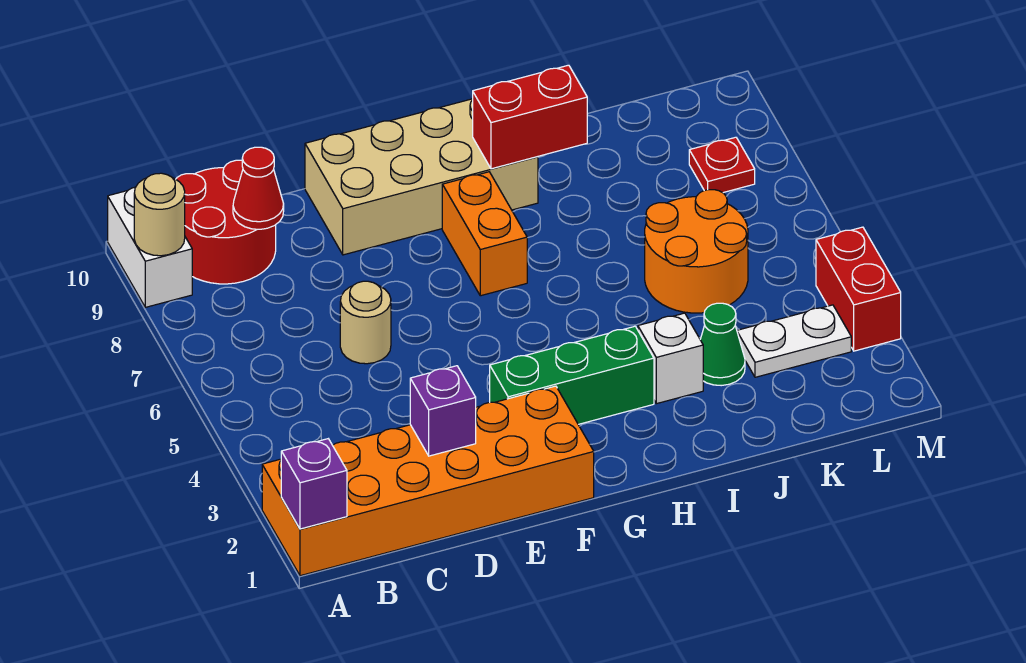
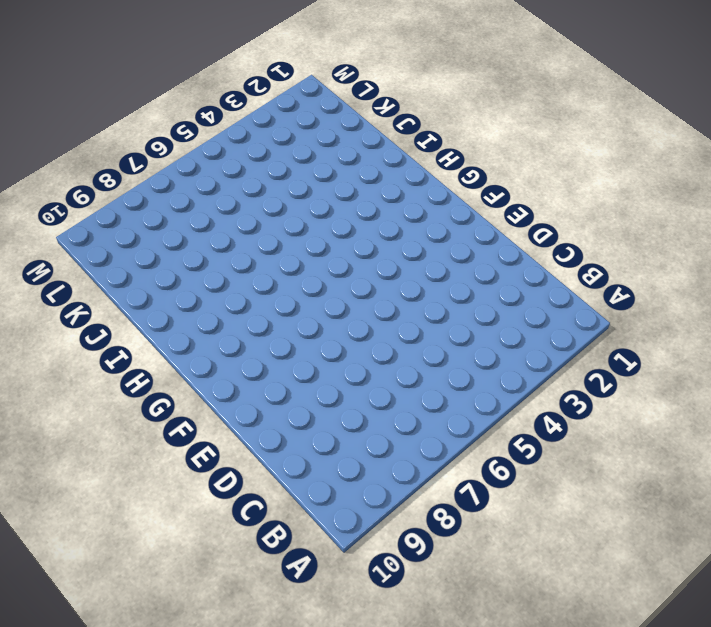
none -> orange brick A1:F2 level 1
none -> white brick A9:A10 level 1
none -> red round brick B9:C10 level 1

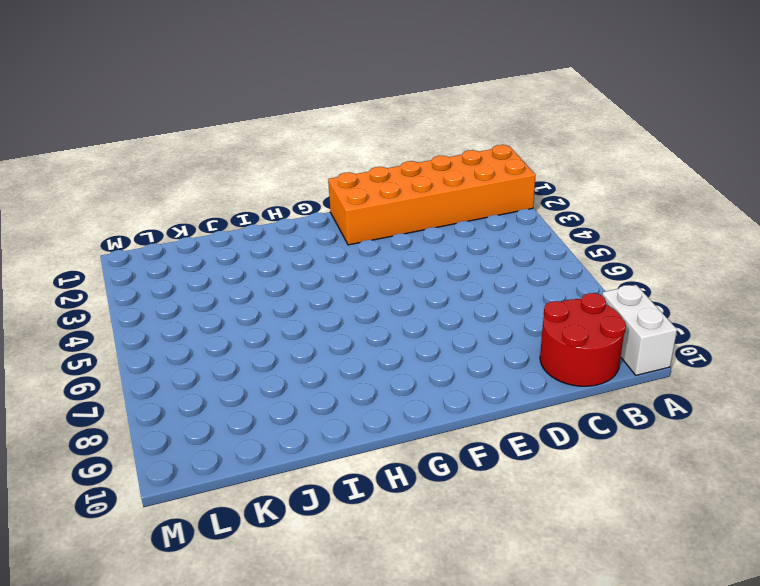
none -> tan round brick D6 level 1
none -> tan brick E9:H10 level 1
none -> green brick F3:H3 level 1

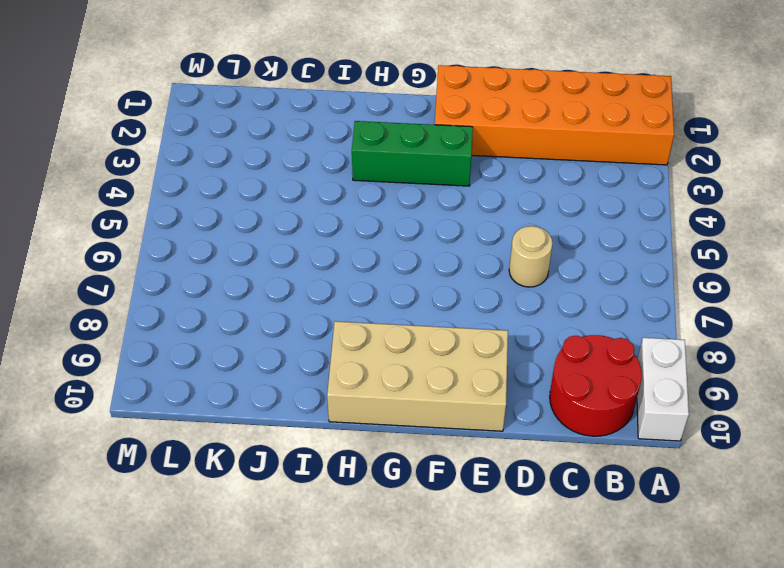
none -> orange brick G7:G8 level 1
none -> white brick I3 level 1
none -> green cone J3 level 1

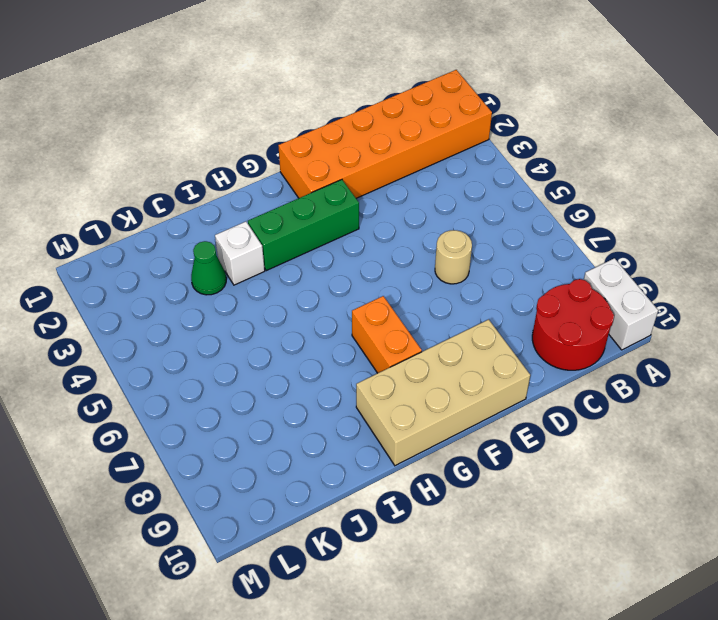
none -> orange round brick J5:K6 level 1
none -> white plate K3:L3 level 1
none -> red plate L8 level 1

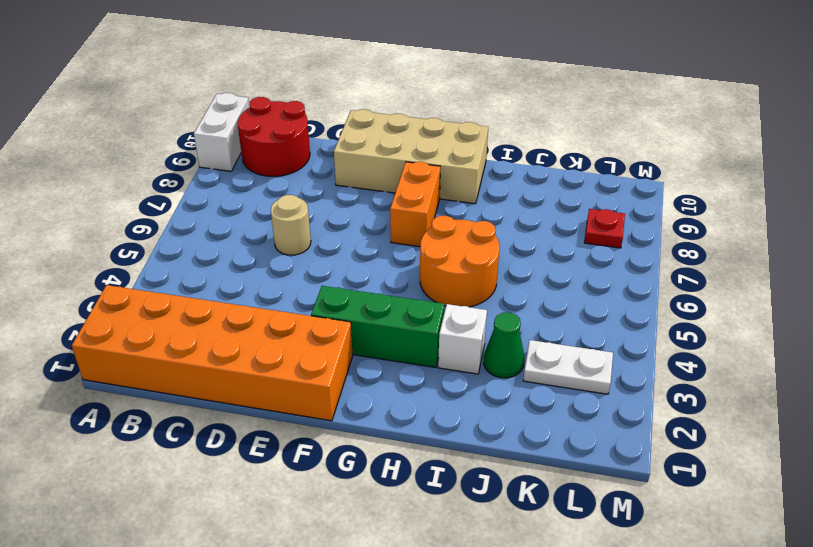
orange round brick H5:I6 level 1 -> orange round brick J5:K6 level 1
none -> red brick M3:M4 level 1
none -> purple brick A1 level 2
none -> tan round brick A9 level 2

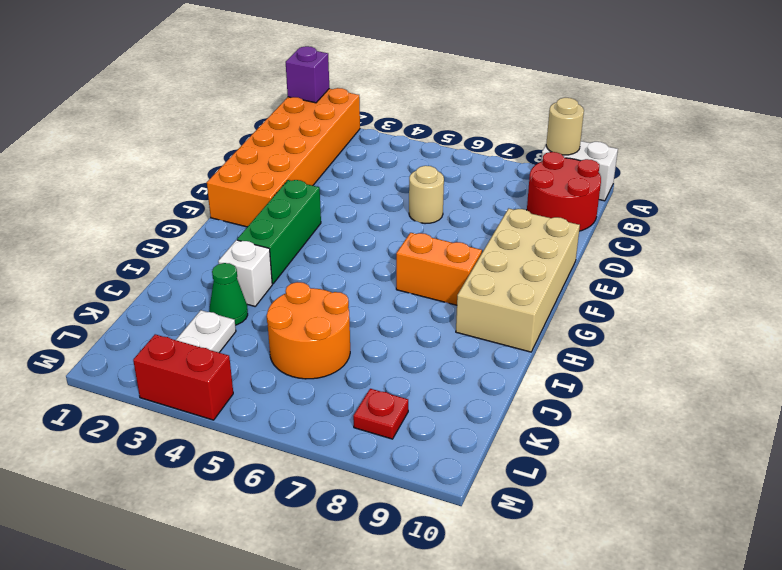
none -> red cone C9 level 2
none -> purple brick D2 level 2
none -> red brick H9:I9 level 2

